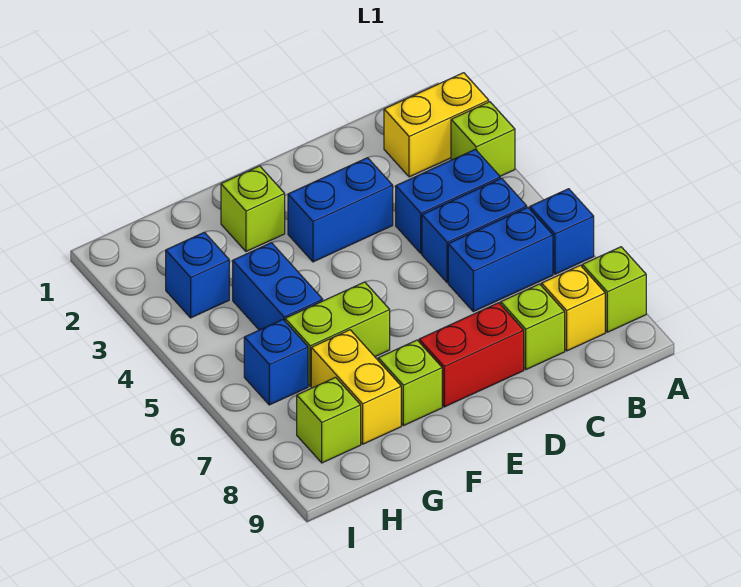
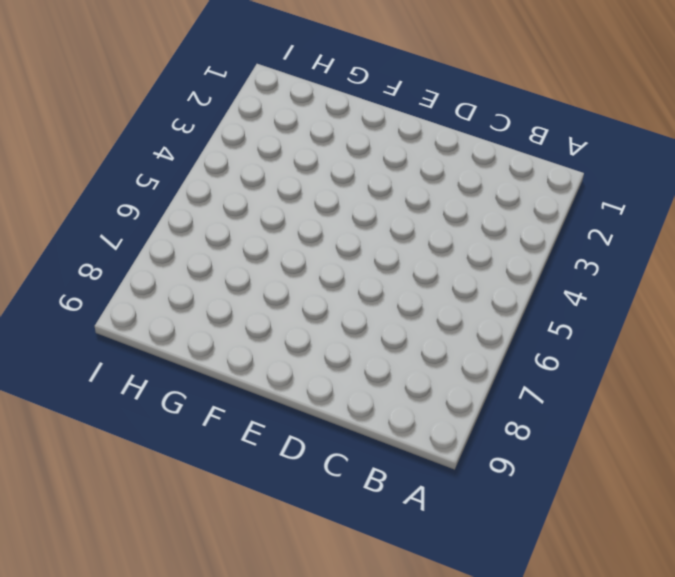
none -> yellow brick A2:B2 level 1
none -> lime brick A3 level 1
none -> blue brick A6 level 1

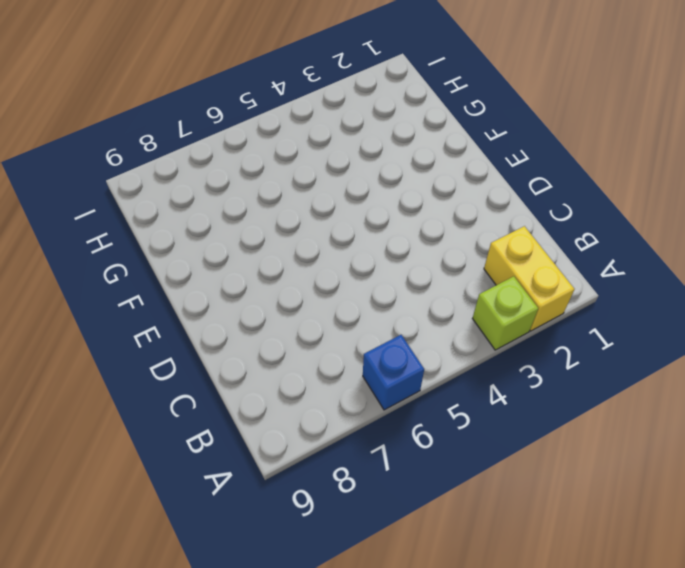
none -> lime brick A8 level 1
none -> blue brick B4:C4 level 1
none -> blue brick B5:C5 level 1

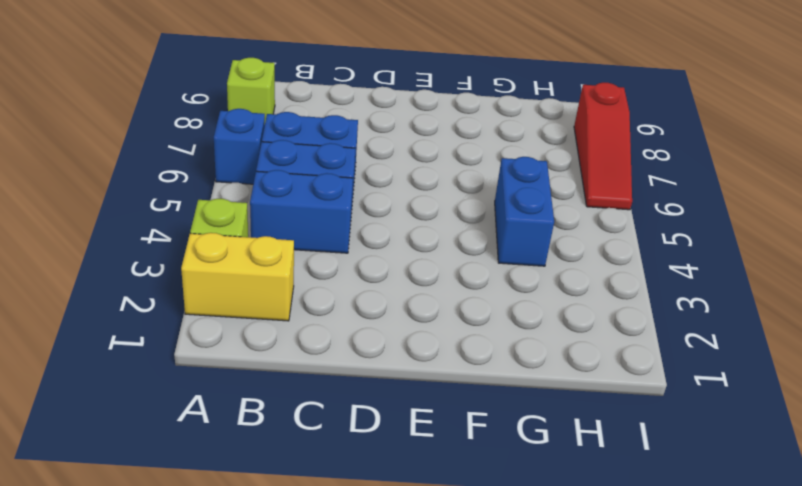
red slope I6:I8 level 1 top 8 -> none
none -> yellow brick B8 level 1
none -> lime brick C8 level 1
none -> blue brick D3:E3 level 1

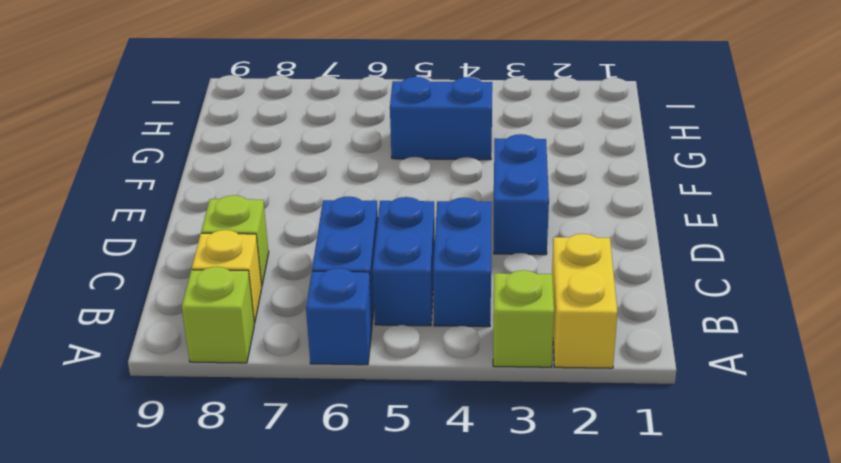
none -> red brick D8:E8 level 1
none -> lime brick F2 level 1
none -> lime brick F6:G6 level 1

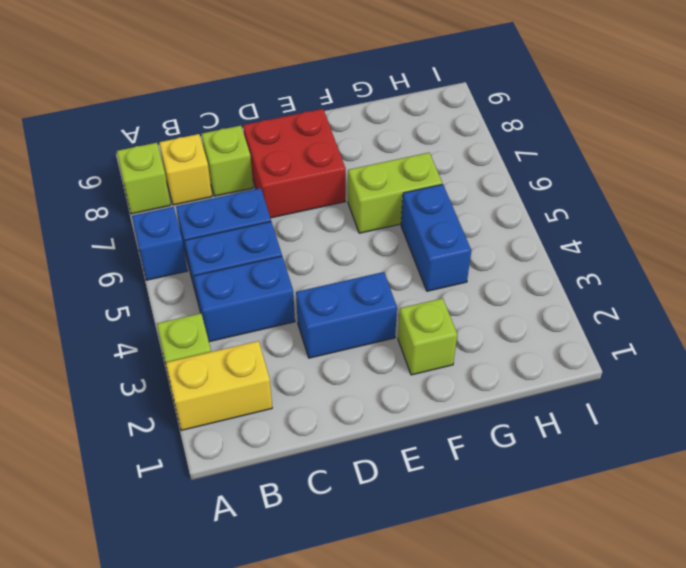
red brick D7:E8 level 1 -> red brick D8:E8 level 1
none -> lime brick F8 level 1
none -> yellow brick G7:G8 level 1
none -> blue brick H3 level 1

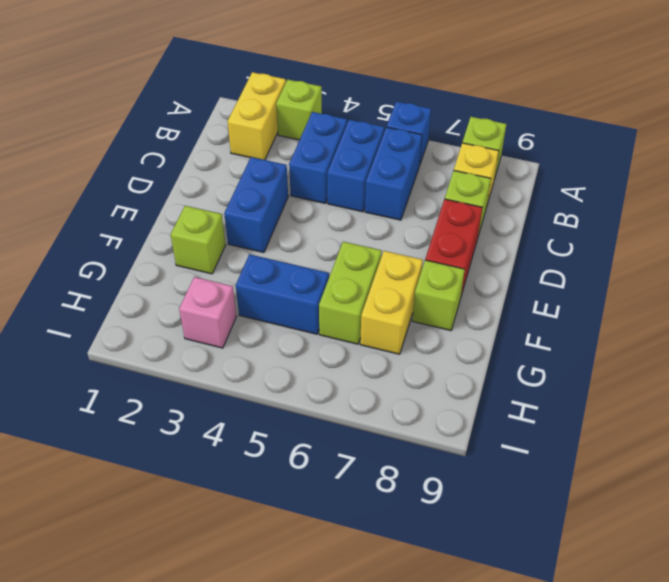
yellow brick F7:G7 level 1 -> yellow brick G7:G8 level 1
pink brick H3 level 1 -> blue brick H3 level 1
none -> blue brick H6 level 1
none -> lime brick H8 level 1

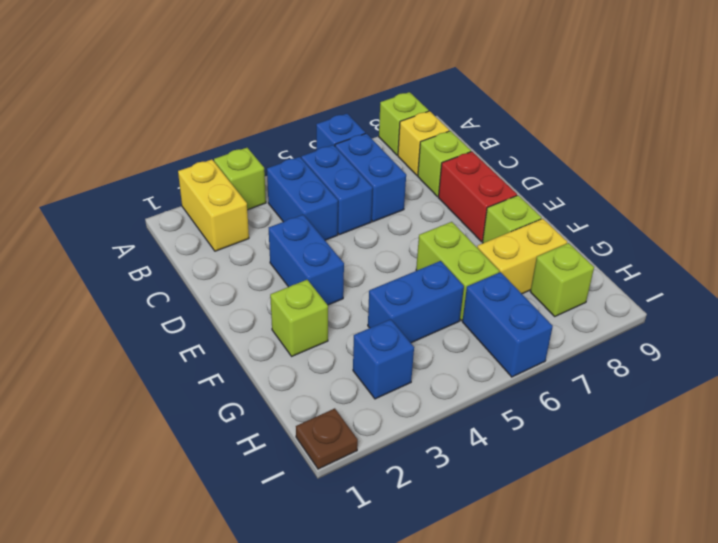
blue brick H6:I6 level 1 -> blue brick H6 level 1
brown plate I1 level 1 -> none

